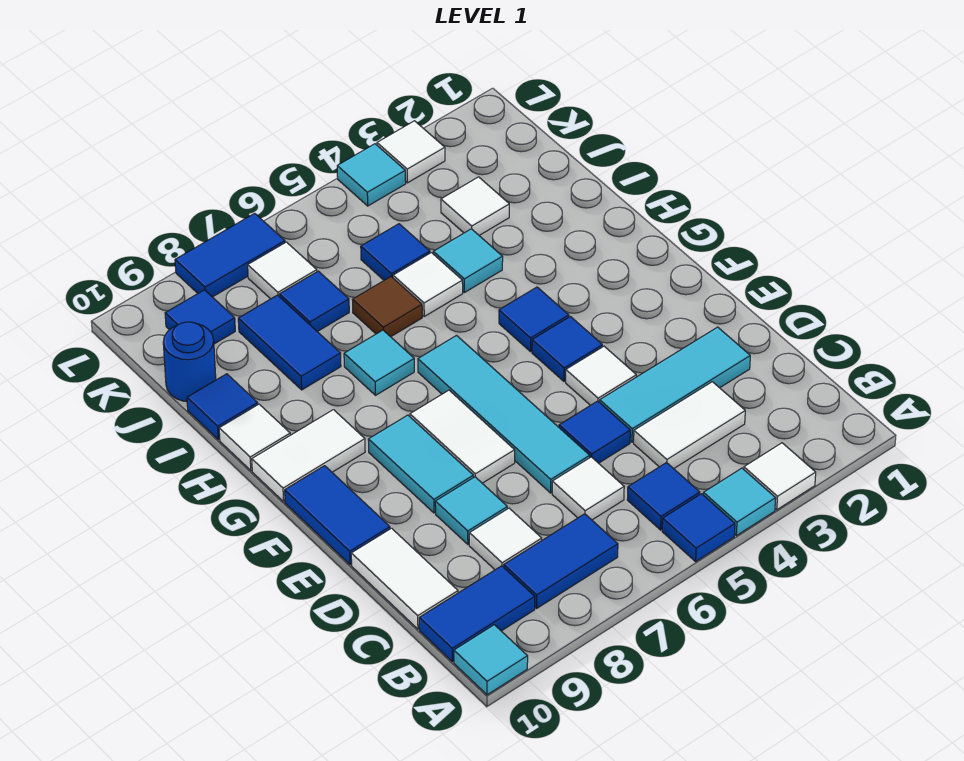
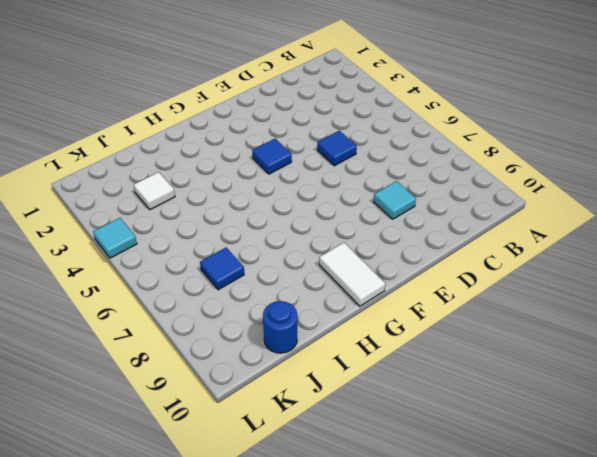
none -> white tile A3 level 1
none -> cyan tile A4 level 1
none -> blue tile A5 level 1
none -> cyan tile A10 level 1

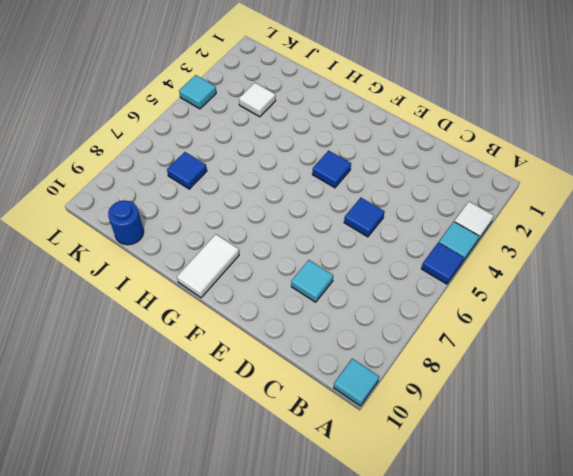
none -> blue tile B5 level 1
none -> blue tile B7:B8 level 1
none -> blue tile B9:B10 level 1
none -> white tile C3:C4 level 1

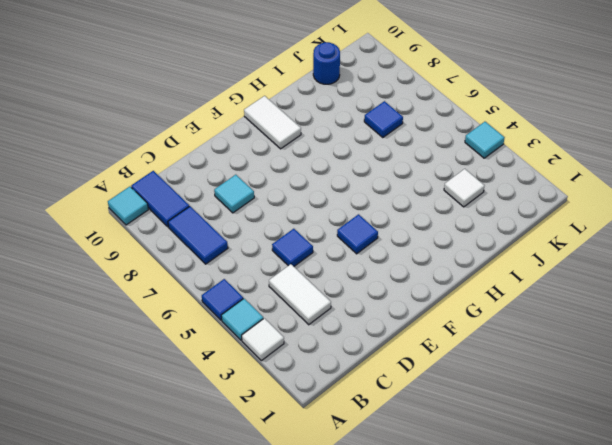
none -> blue tile B5 level 1
none -> white tile C6 level 1
none -> white tile C8 level 1
none -> white tile C10:D10 level 1

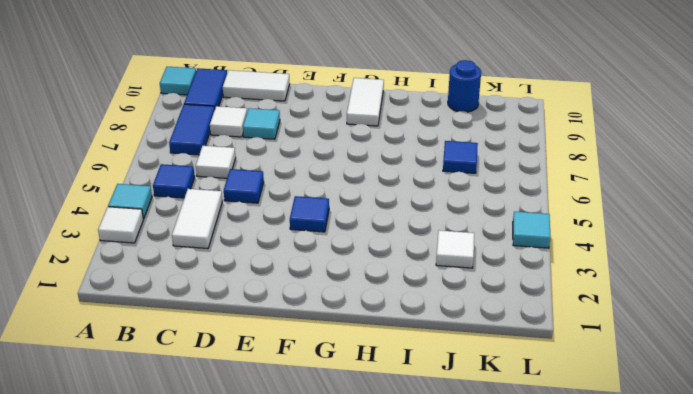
none -> blue tile A5 level 1
none -> cyan tile D2:D4 level 1
none -> cyan tile D6:G6 level 1
none -> white tile E4 level 1

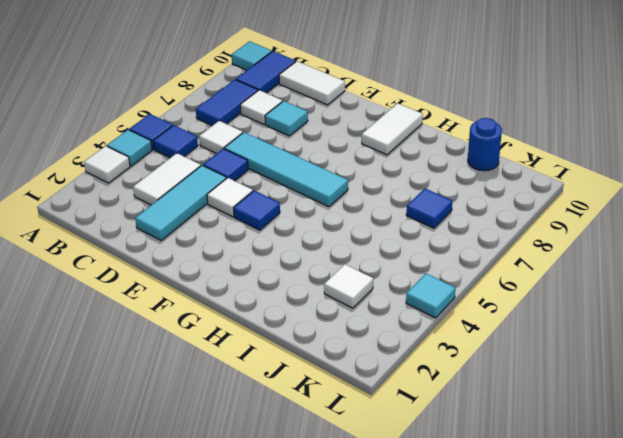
none -> white tile E7:F7 level 1
none -> cyan tile E8:F8 level 1
none -> blue tile E10:F10 level 1
none -> blue tile G4 level 1

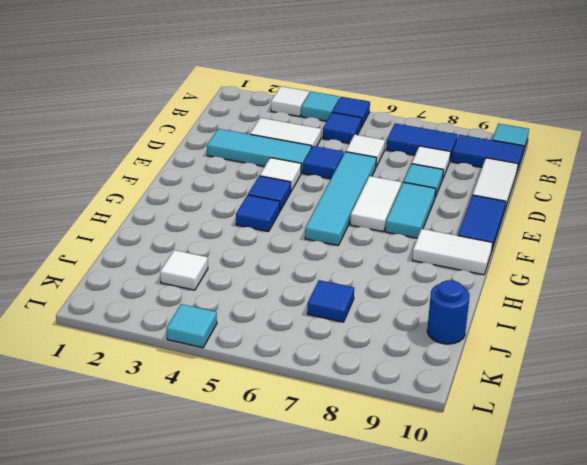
none -> cyan tile H7 level 1
none -> white tile H10 level 1
none -> cyan tile I4 level 1
none -> white tile I5 level 1

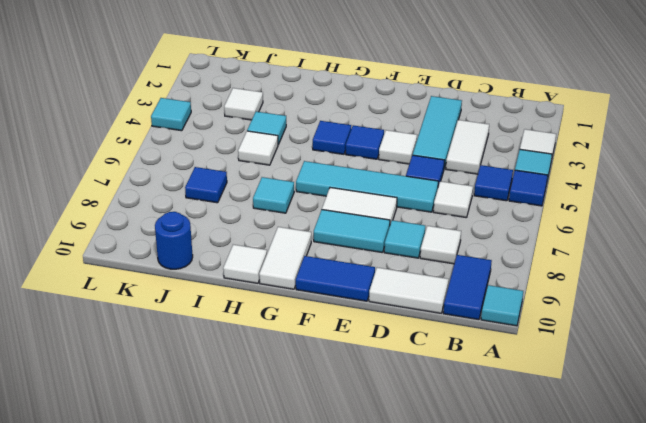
none -> blue tile B7:B8 level 1
none -> brown tile I6 level 1
none -> blue tile I8:J8 level 1
none -> blue tile I10 level 1

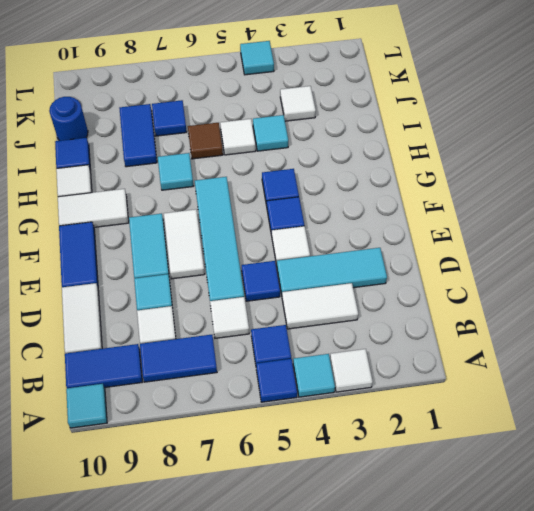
none -> blue tile J5 level 1
none -> white tile K7 level 1
none -> blue tile K9 level 1
none -> white tile L3 level 1

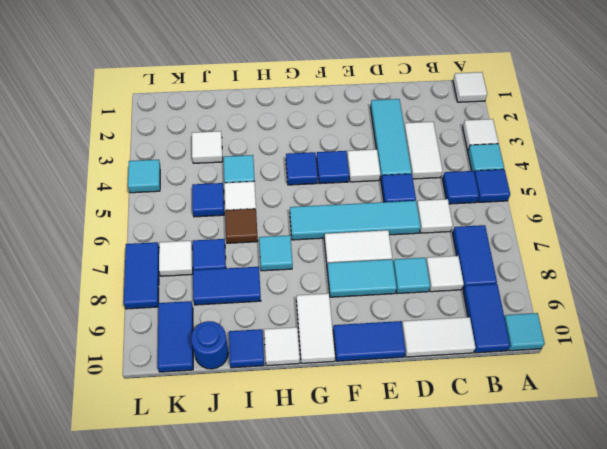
white tile A1 level 1 -> white tile L3 level 1
blue tile K9:K10 level 1 -> blue tile K9 level 1

